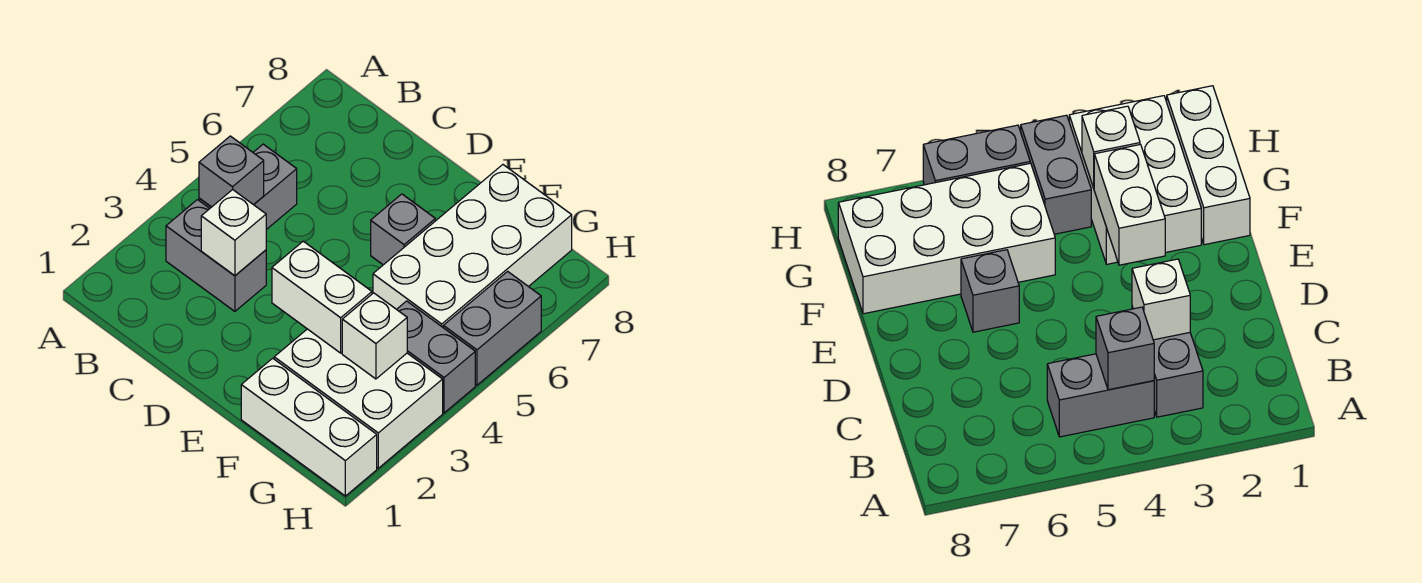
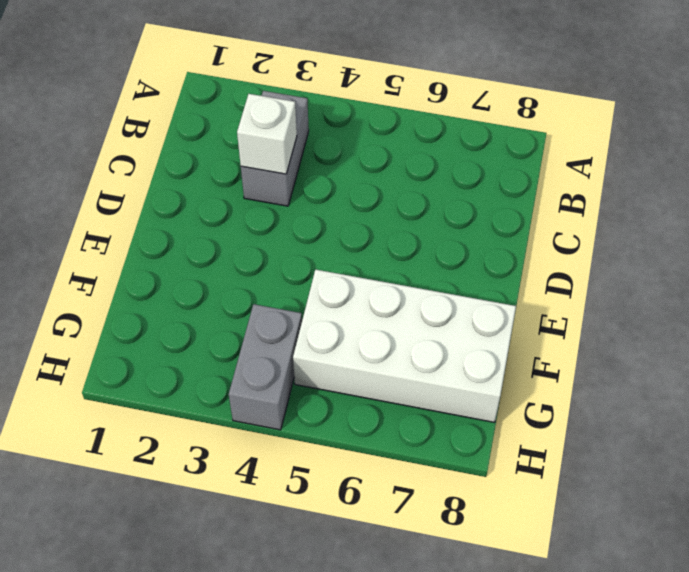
none -> grey brick B4:B5 level 1
none -> grey brick E6 level 1
none -> white brick F1:H1 level 1

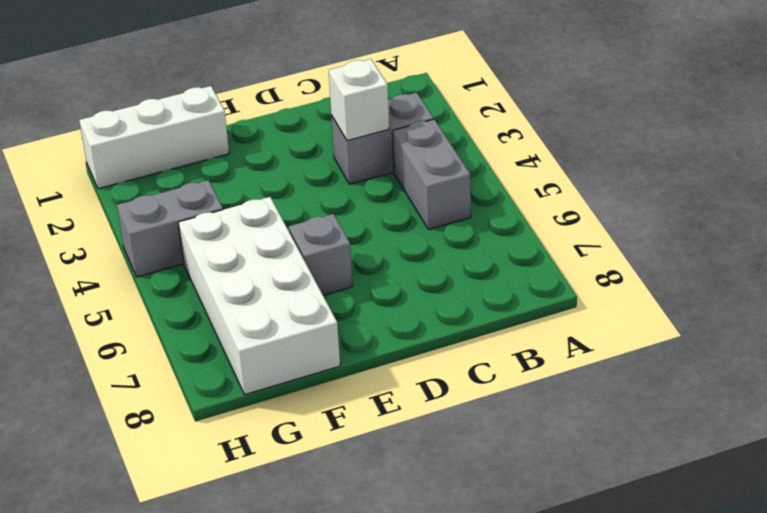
none -> white brick F2:H3 level 1
none -> grey brick H5:H6 level 1
none -> grey brick B4 level 2

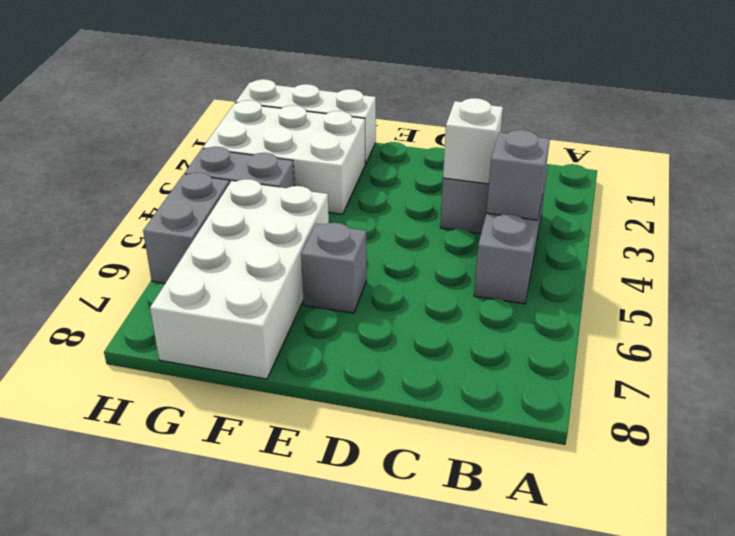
none -> white brick E3:F3 level 2
none -> white brick G3 level 2

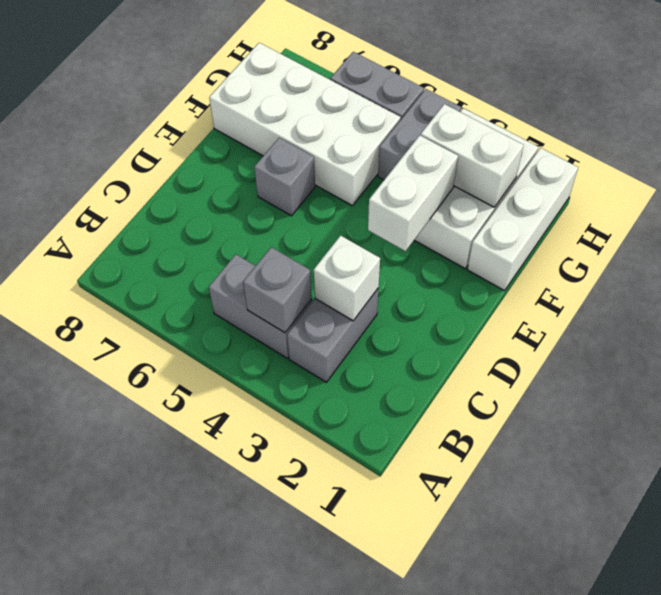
white brick G2:G3 level 2 -> white brick G3 level 2

